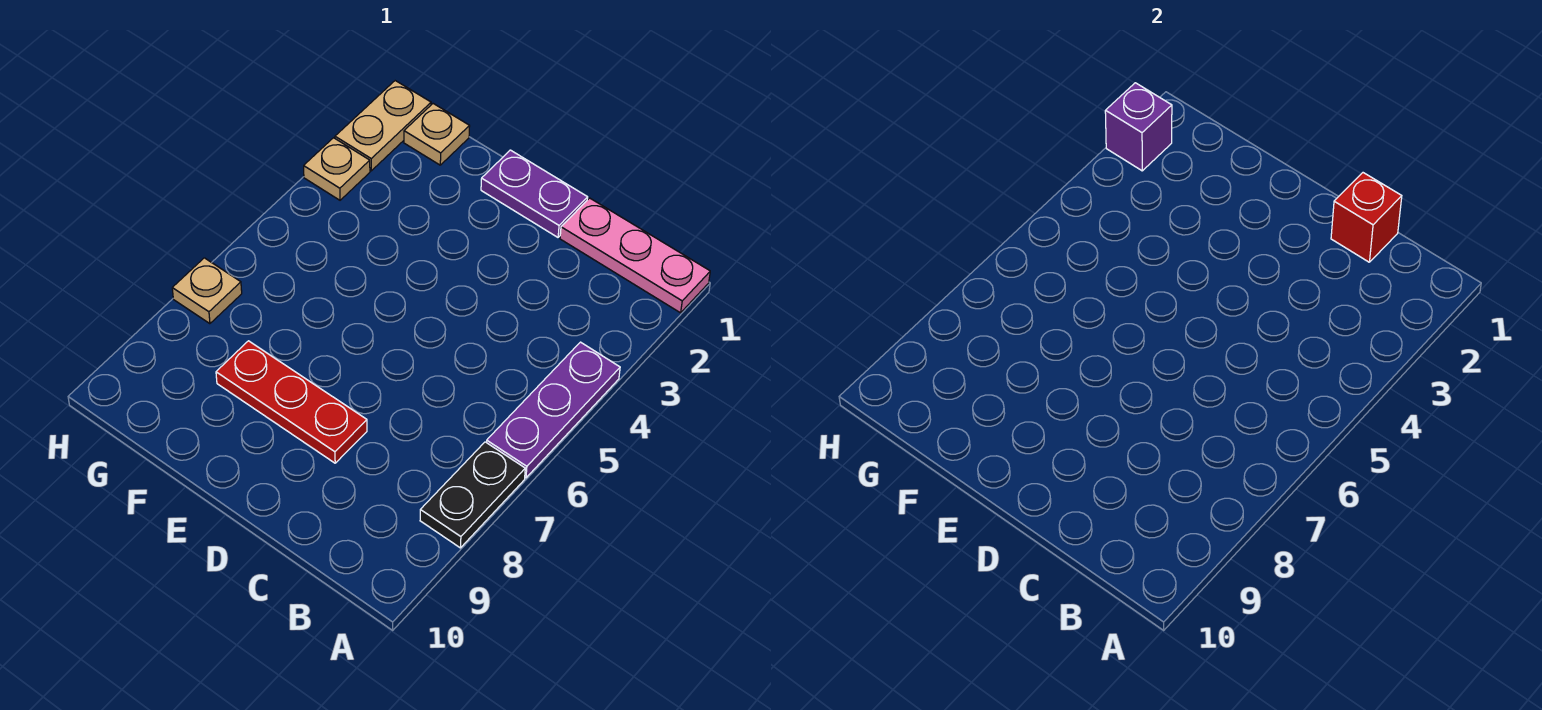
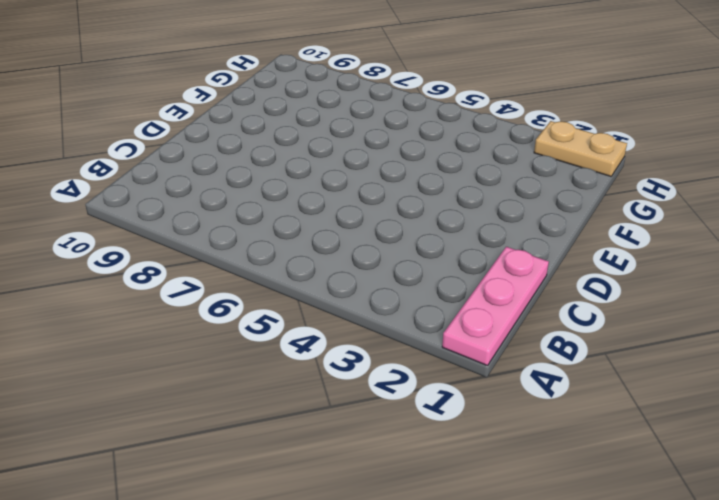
none -> purple plate A4:A6 level 1
none -> black plate A7:A8 level 1

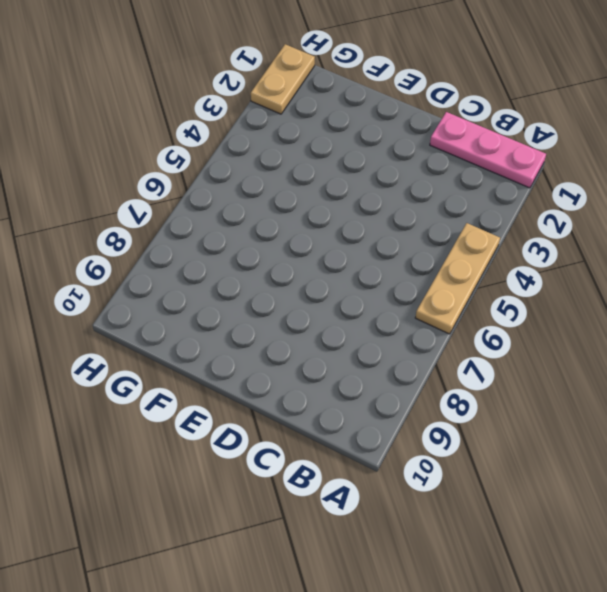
tan plate A4:A6 level 1 -> purple plate A4:A6 level 1
none -> black plate A7:A8 level 1
none -> purple plate D1:E1 level 1

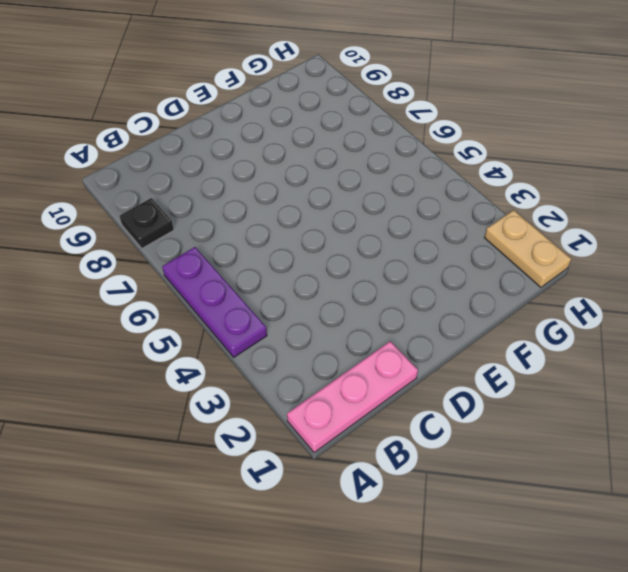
black plate A8 level 1 -> black plate A7:A8 level 1
none -> purple plate D1:E1 level 1
none -> red plate D8:F8 level 1

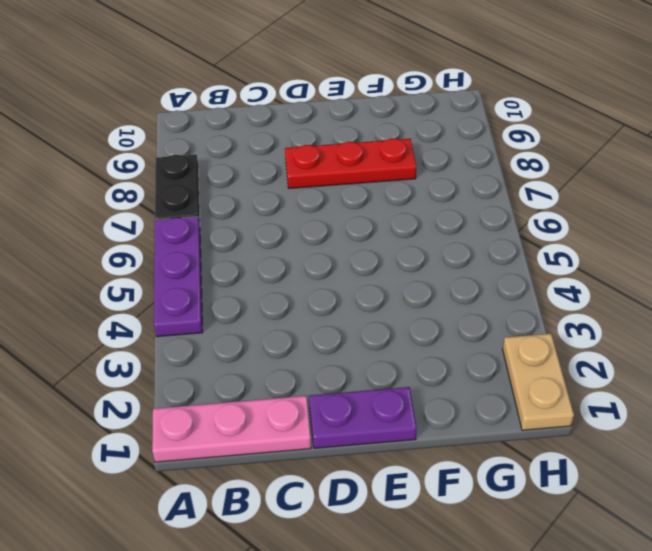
none -> tan plate G1 level 1
none -> tan plate H3 level 1

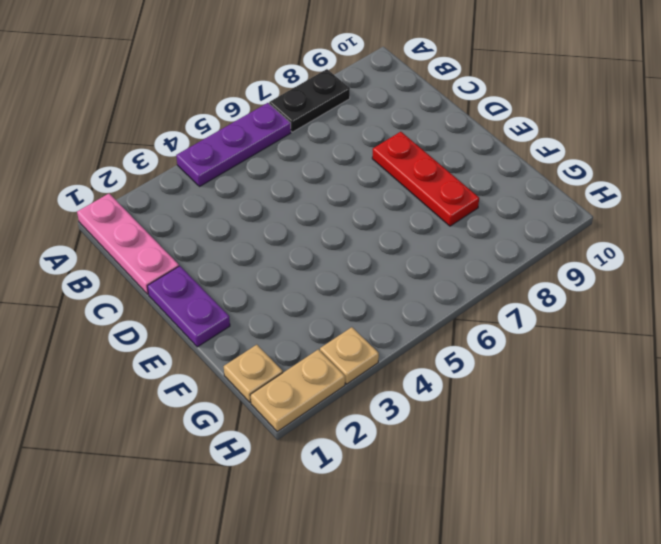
none -> tan plate H7 level 1
none -> red brick C1 level 2

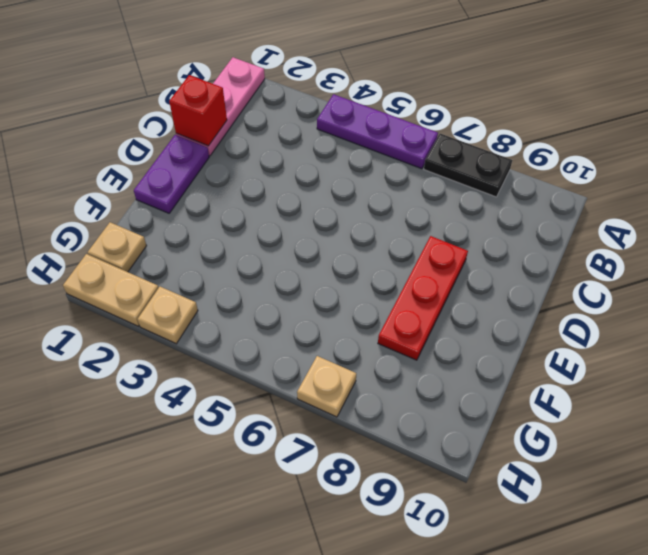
none -> purple brick H2 level 2

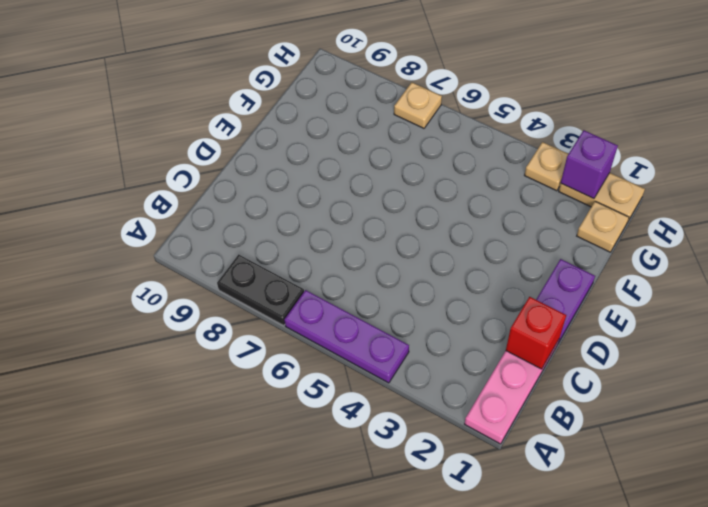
none -> red plate D8:F8 level 1

